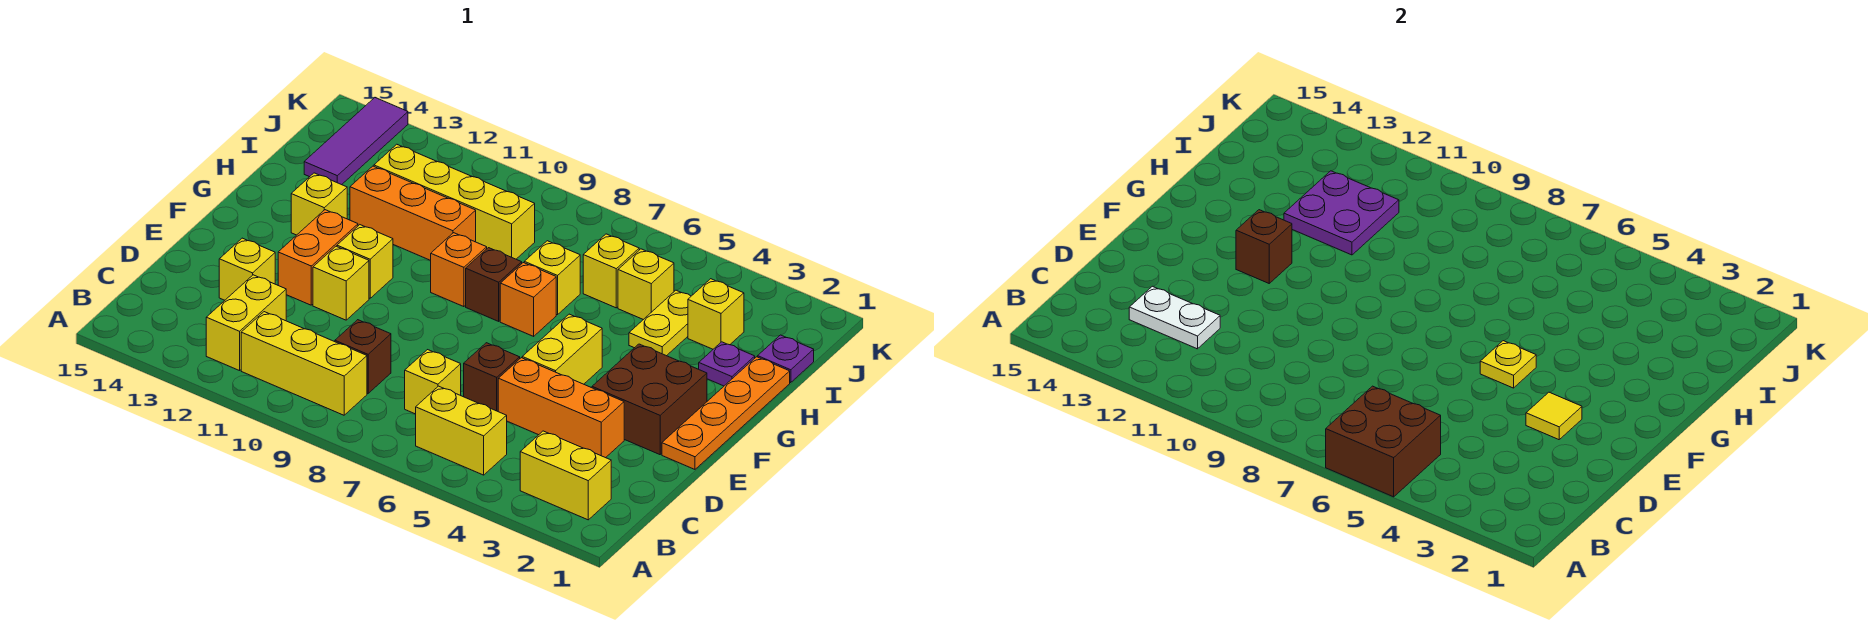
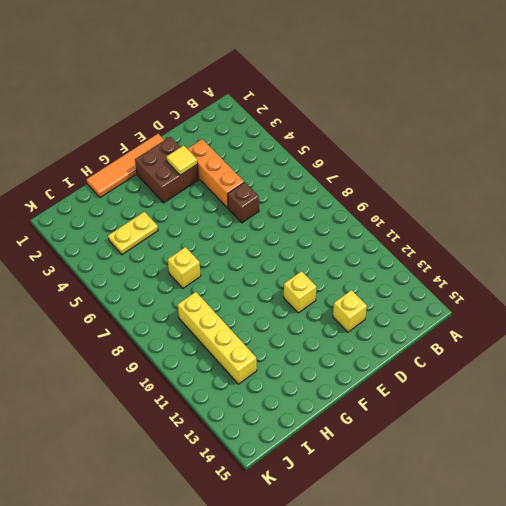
orange tile E1:H1 level 1 -> orange plate E1:H1 level 1
none -> yellow brick B2:B3 level 1
none -> yellow brick B5:B6 level 1
none -> yellow brick B9:B11 level 1
none -> yellow brick B12:C12 level 1

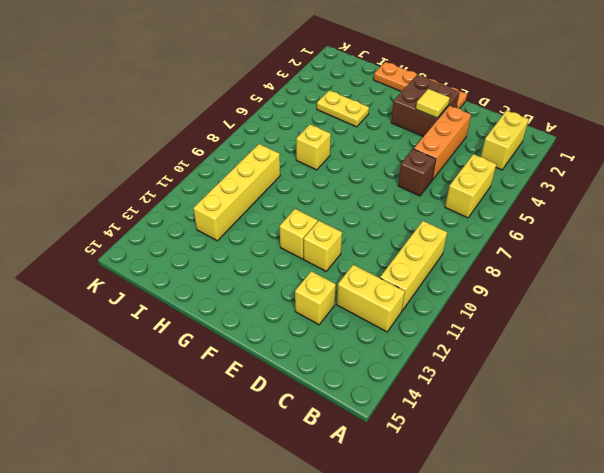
none -> yellow brick C7 level 1
none -> brown brick C9 level 1
none -> yellow brick E5:F5 level 1
none -> orange brick E12:F12 level 1

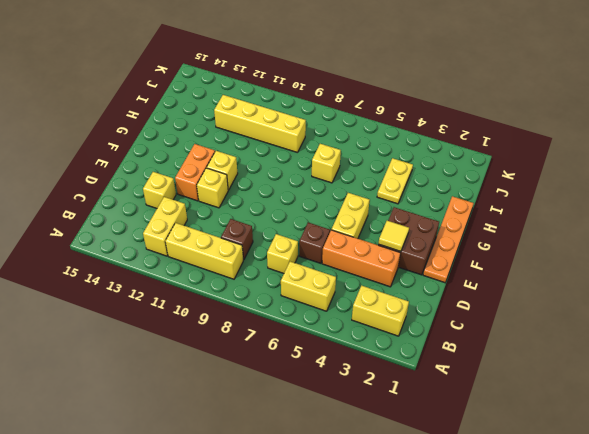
none -> orange brick G7 level 1
none -> brown brick G8 level 1
none -> orange brick G9 level 1
none -> yellow brick G13 level 1

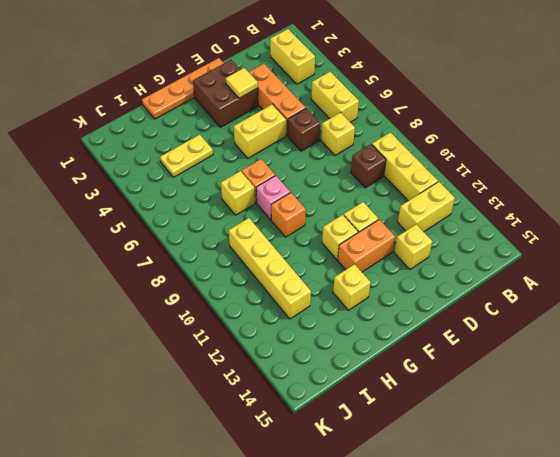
pink brick G8 level 1 -> brown brick G8 level 1
none -> purple plate H2 level 1
none -> orange brick H10:H12 level 1
none -> purple plate I1 level 1
none -> yellow brick I3 level 1

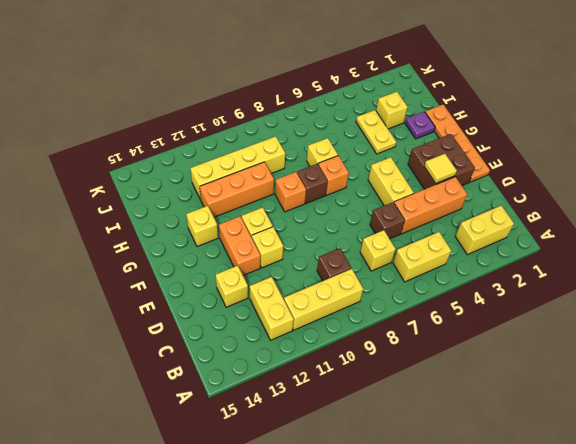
none -> purple plate I1 level 1
none -> yellow brick I5 level 1
none -> yellow brick I6 level 1
none -> purple tile I14:K14 level 1

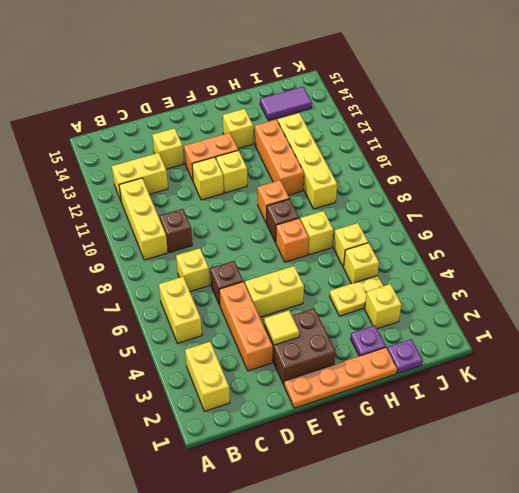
purple tile I14:J14 level 1 -> purple tile I14:K14 level 1
none -> brown brick A5:B6 level 2
none -> white plate C12:C13 level 2
none -> yellow plate F5 level 2
none -> brown brick F12 level 2

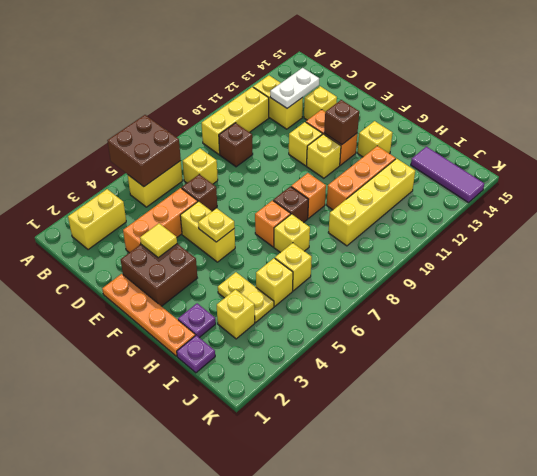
none -> purple plate H11:I12 level 2

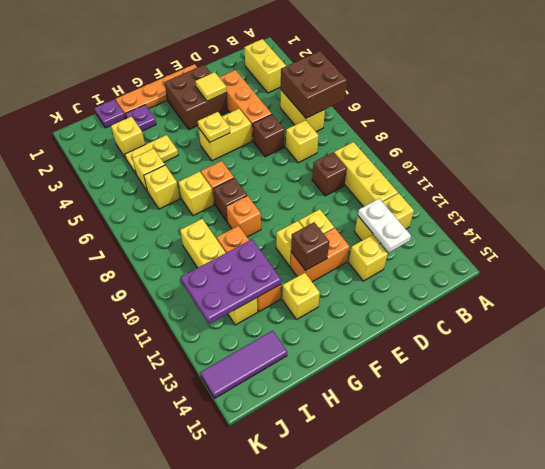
purple plate H11:J12 level 2 -> purple plate H11:I12 level 2

